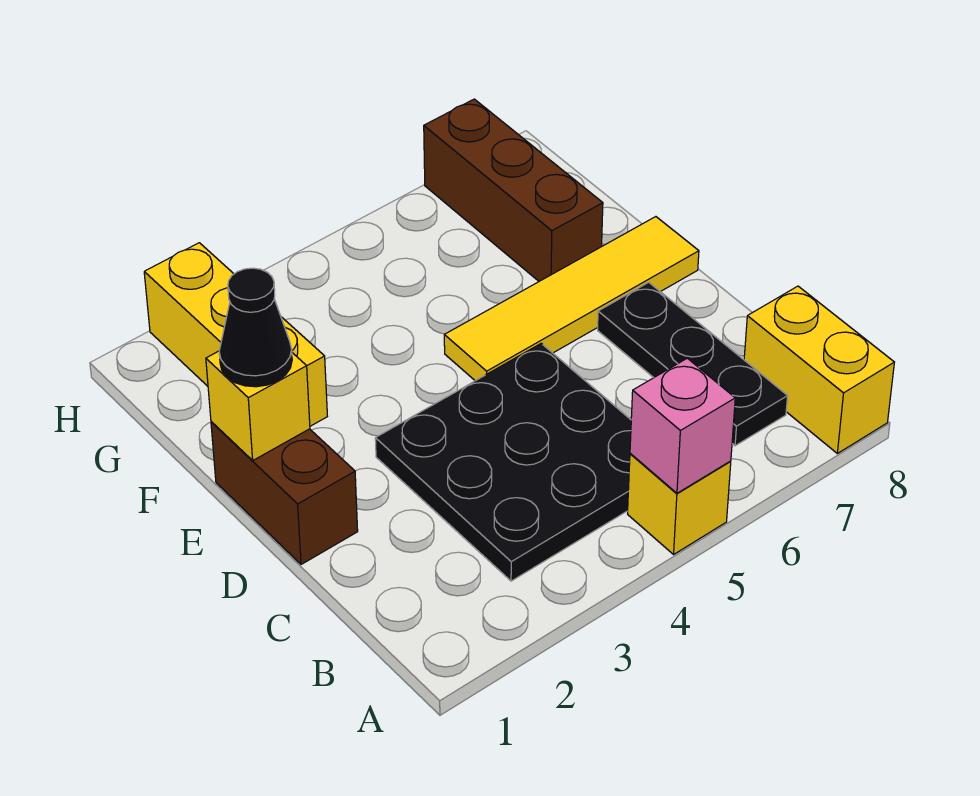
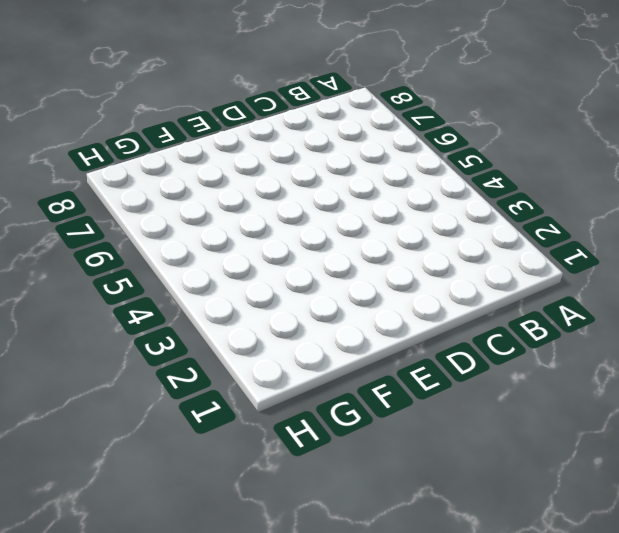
none -> yellow brick A5 level 1
none -> yellow brick A8:B8 level 1

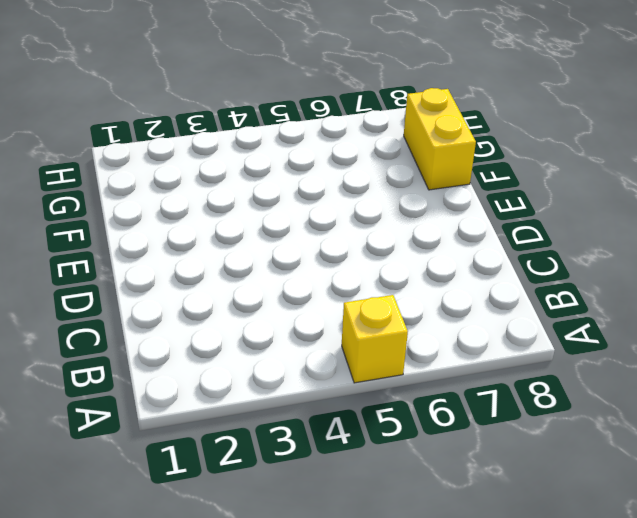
yellow brick F8:G8 level 1 -> yellow brick A8:B8 level 1
none -> black plate B3:D5 level 1
none -> black plate B7:D7 level 1

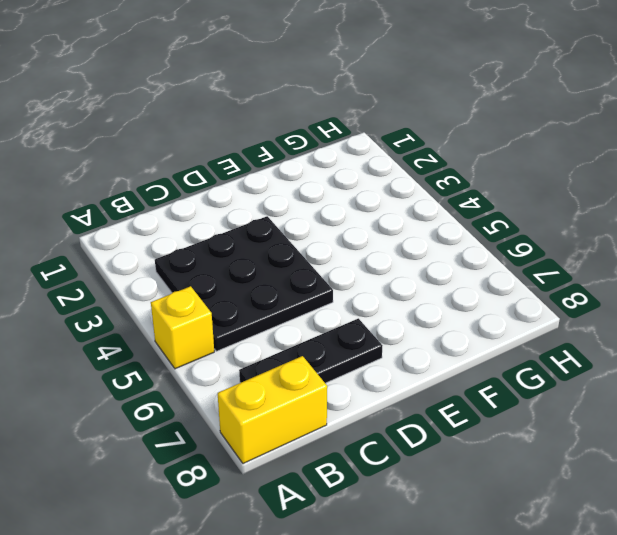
none -> brown brick D1:E1 level 1
none -> yellow tile E5:E8 level 1

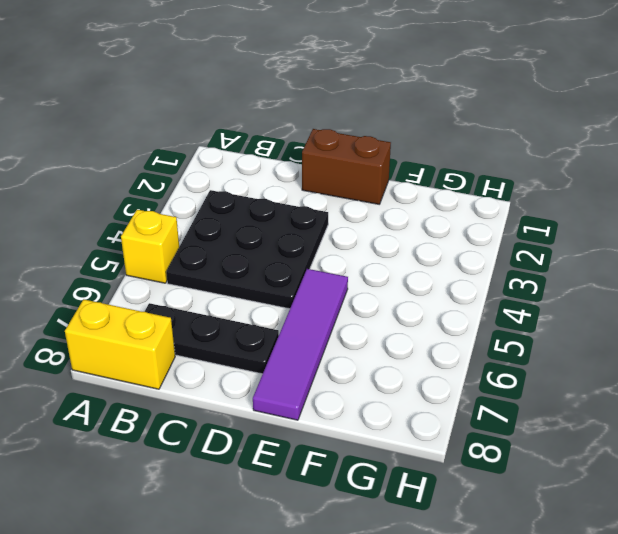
purple tile E5:E8 level 1 -> yellow tile E5:E8 level 1
none -> yellow brick F2:H2 level 1
none -> brown brick F7:H7 level 1

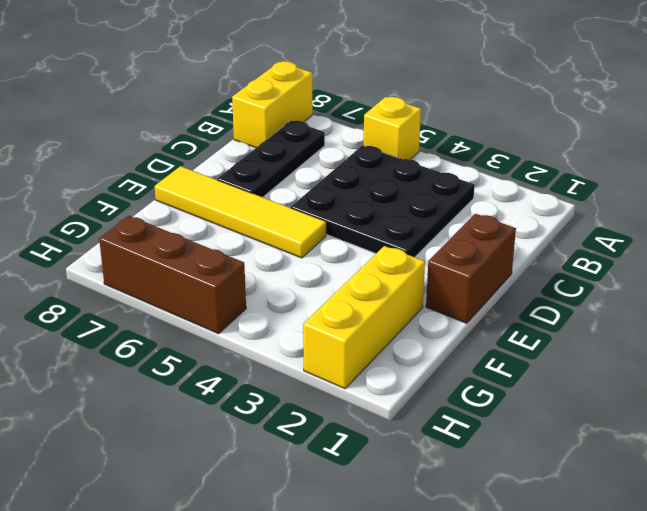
brown brick H5:H7 level 1 -> brown brick F7:H7 level 1
none -> pink brick A5 level 2
none -> yellow brick E1 level 2

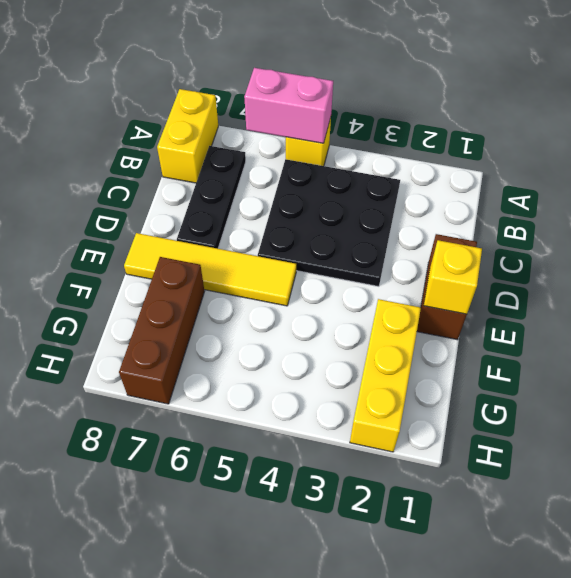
pink brick A5:A6 level 2 -> pink brick A5 level 2
none -> black cone E1 level 3

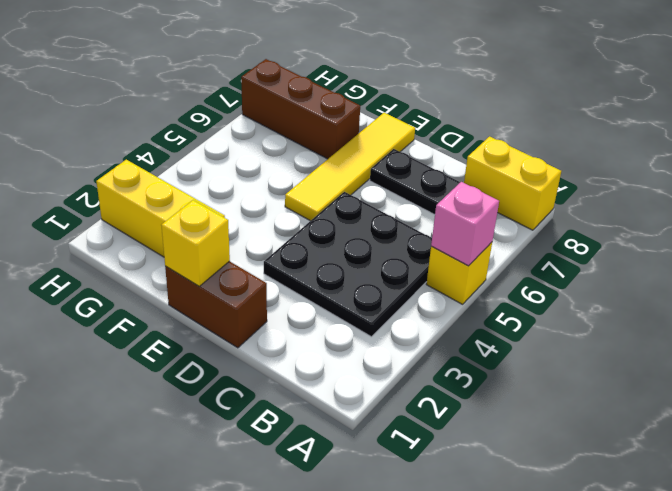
none -> black cone E1 level 3

